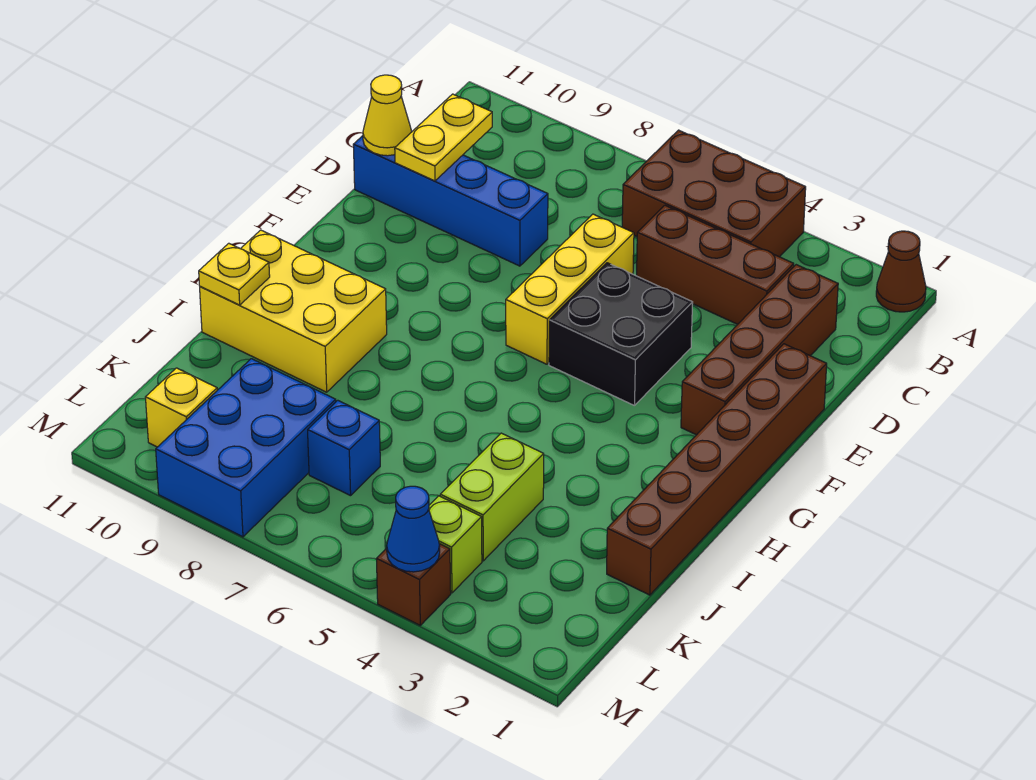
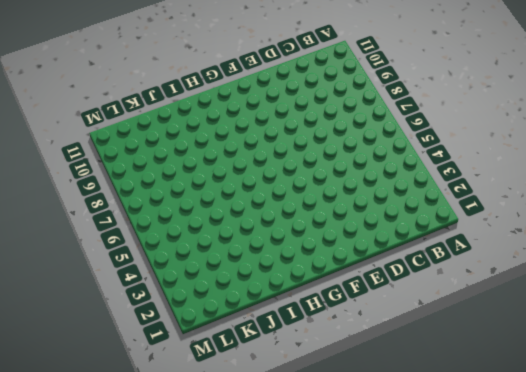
none -> brown cone A1 level 1
none -> brown brick A4:B6 level 1
none -> brown brick C2:F2 level 1

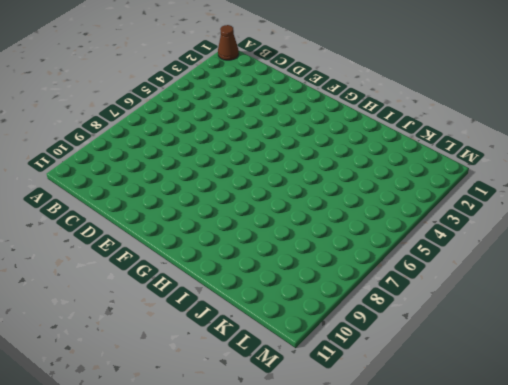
none -> brown brick A4:B6 level 1
none -> brown brick C2:F2 level 1
none -> brown brick C3:C5 level 1

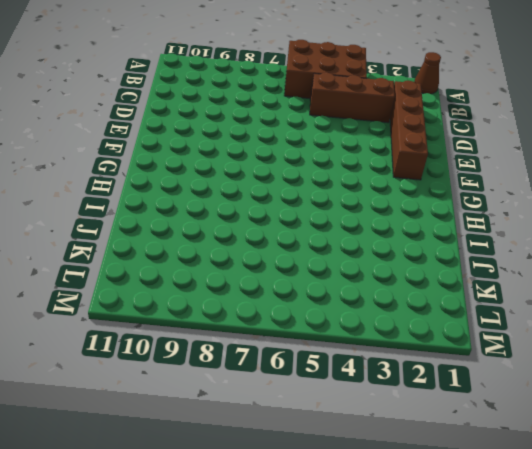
none -> yellow brick D6:F6 level 1
none -> blue brick D8:D11 level 1
none -> brown brick E1:J1 level 1

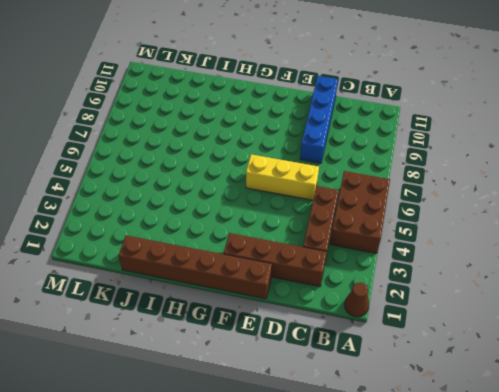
none -> black brick E4:F5 level 1
none -> yellow brick H9:I11 level 1
none -> lime brick J4:K4 level 1

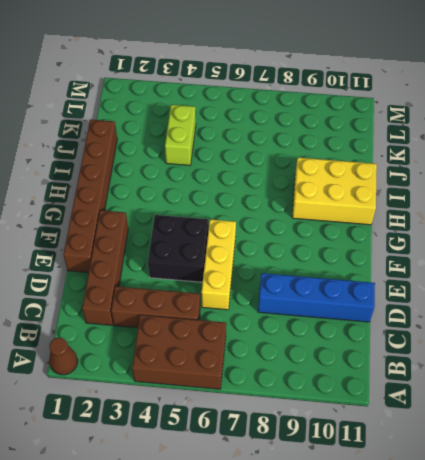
none -> blue brick K7 level 1
none -> blue brick K8:M9 level 1
none -> lime brick L4 level 1

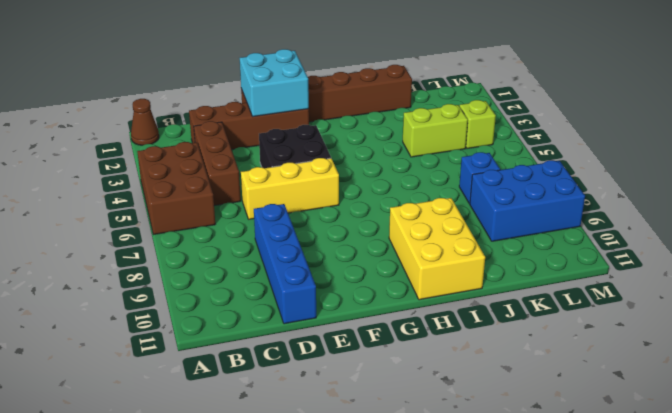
cyan brick E1:F2 level 2 -> none
none -> yellow brick L10 level 1
none -> brown brick M4 level 1
none -> yellow plate C10:D10 level 2

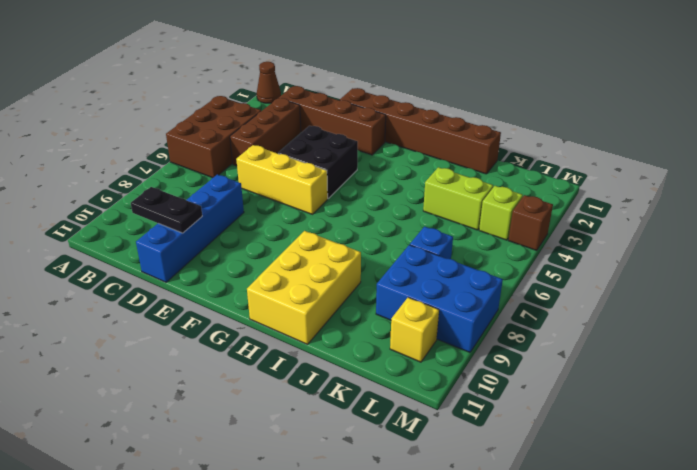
black plate C10:D10 level 2 -> yellow plate C10:D10 level 2
none -> yellow cone D11 level 2
none -> yellow plate I11 level 2
none -> blue cone M4 level 2

